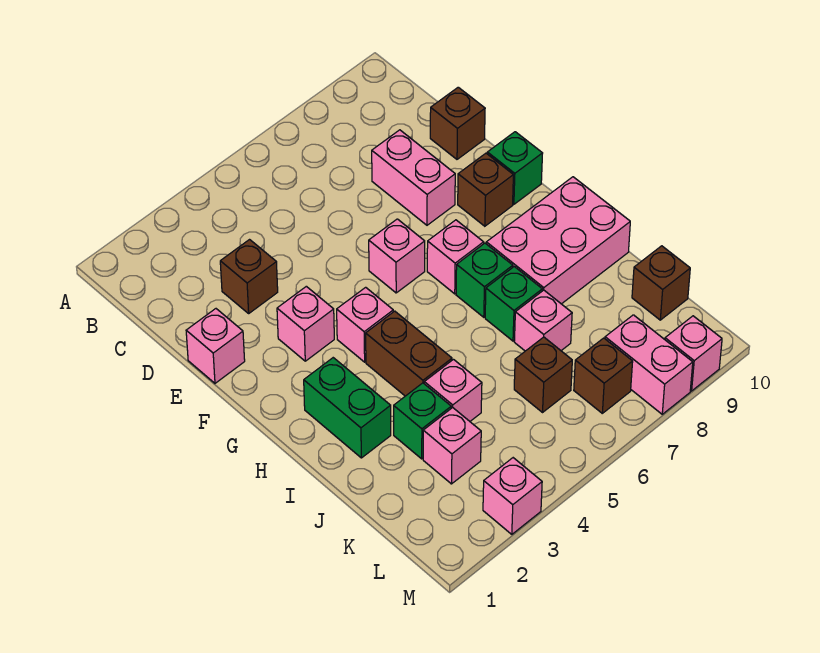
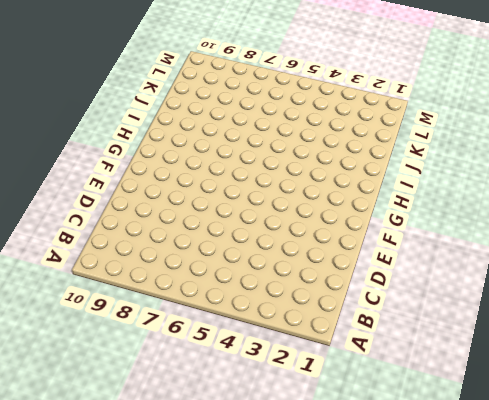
none -> brown brick D3 level 1
none -> pink brick D8:E8 level 1
none -> brown brick D10 level 1

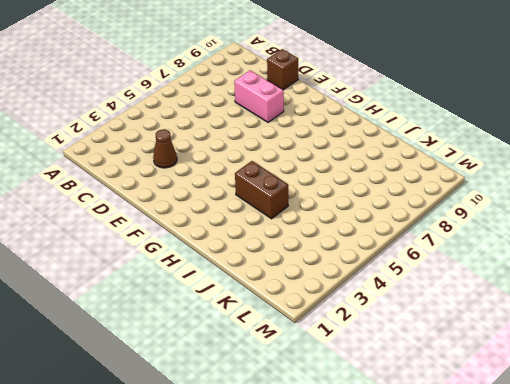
brown cone D3 level 1 -> brown brick D3 level 1
none -> pink brick E1 level 1
none -> pink brick F3 level 1
none -> pink brick F6 level 1

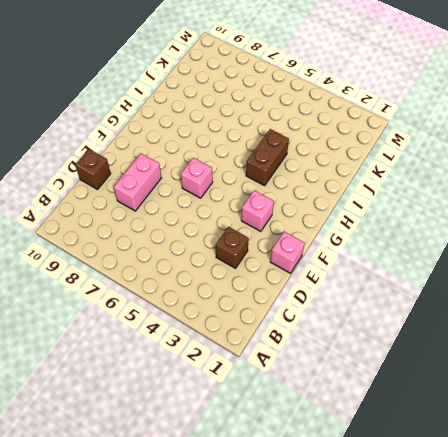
none -> brown brick F9 level 1
none -> green brick F10 level 1
none -> pink brick G4 level 1

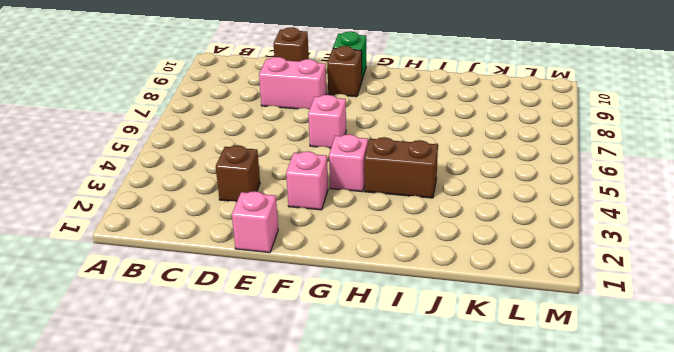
none -> pink brick G7 level 1
none -> green brick H2:I2 level 1
none -> green brick H7 level 1

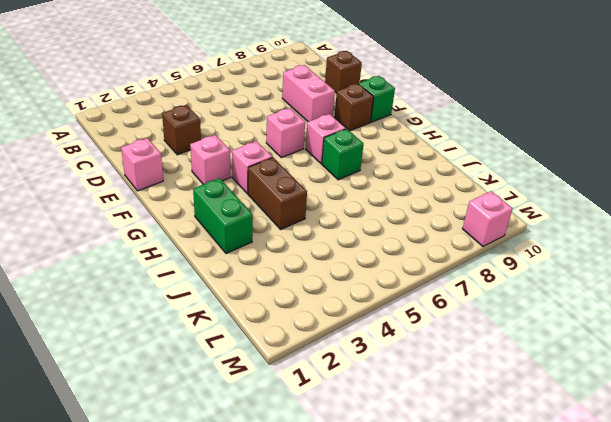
none -> pink brick H8:I10 level 1
none -> green brick I7 level 1
none -> green brick J3 level 1

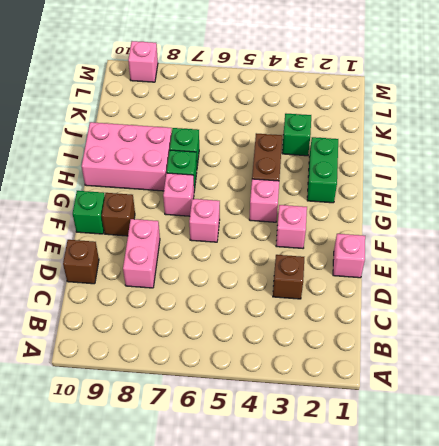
none -> pink brick J4 level 1
none -> pink brick J7 level 1
none -> pink brick K3 level 1

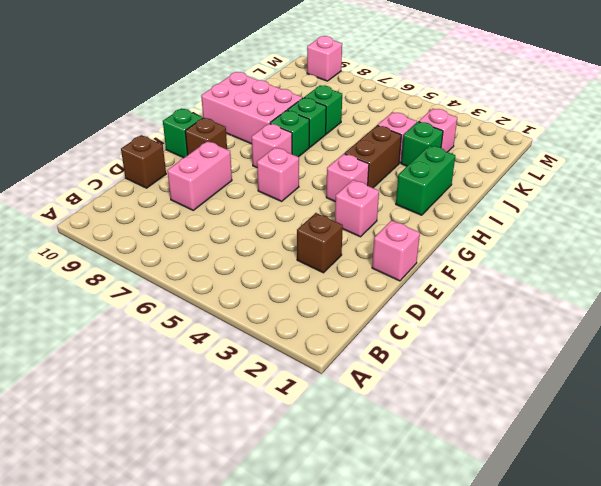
green brick J7 level 1 -> pink brick J7 level 1
none -> brown brick K6 level 1
none -> brown brick K10 level 1
none -> brown brick L7 level 1

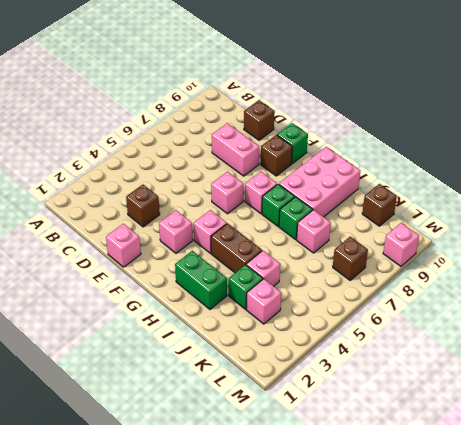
none -> brown brick K6 level 1
none -> pink brick L8:M8 level 1
none -> pink brick M3 level 1

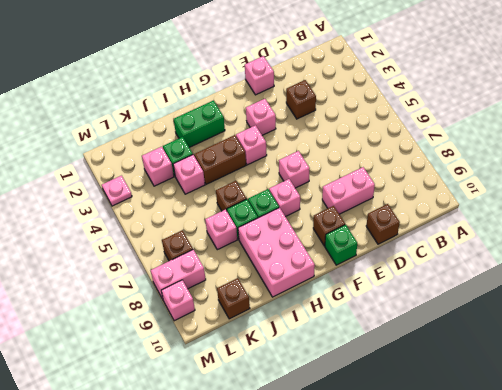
brown brick I6 level 1 -> brown brick K6 level 1
pink plate M3 level 1 -> pink brick M3 level 1

